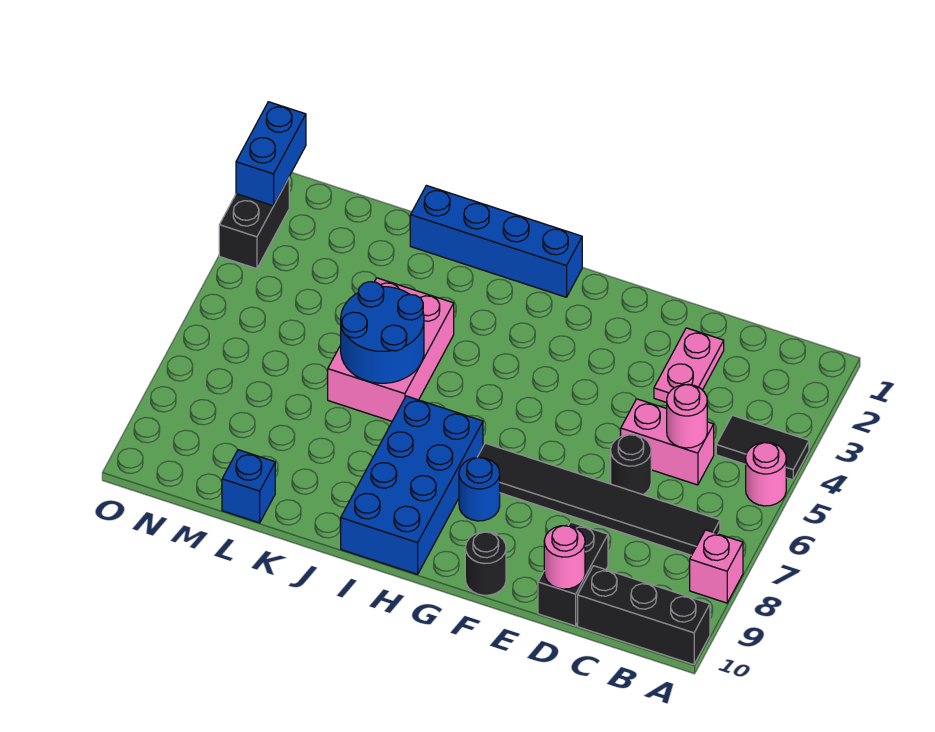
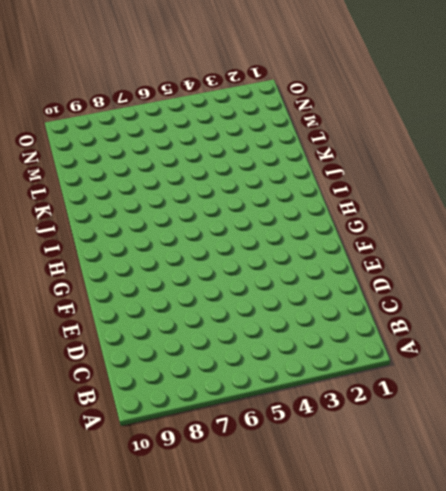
none -> black tile A4:B4 level 1
none -> pink round brick A5 level 1
none -> pink brick A8 level 1

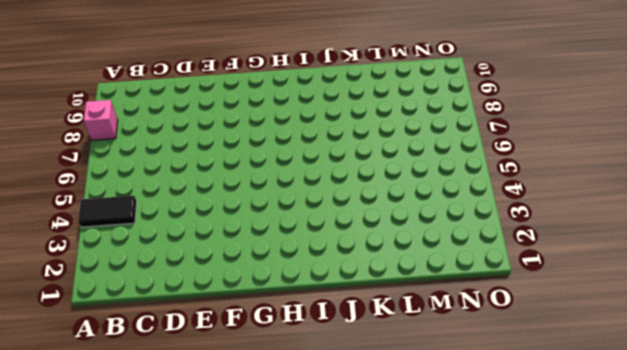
none -> pink round brick A5 level 1
none -> black brick A10:C10 level 1
none -> black tile B7:G7 level 1

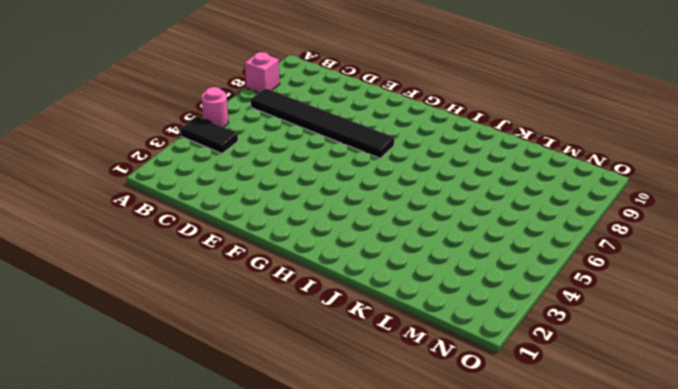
none -> black brick A10:C10 level 1
none -> pink brick C5:D5 level 1
none -> pink plate D2:D3 level 1

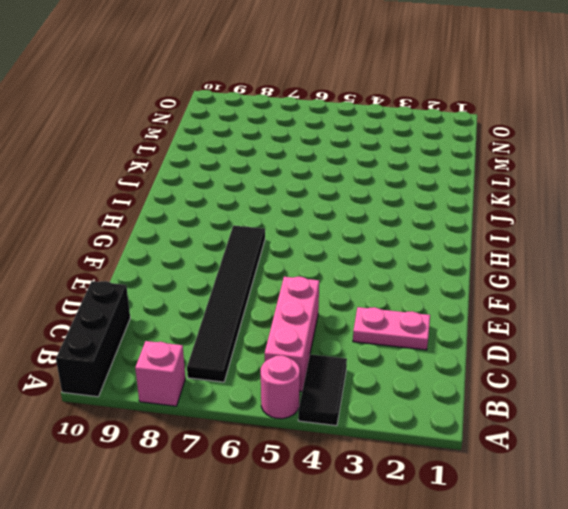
pink brick B5:D5 level 1 -> pink brick C5:D5 level 1
none -> black round brick D6 level 1
none -> black brick D9:D10 level 1
none -> black round brick F10 level 1

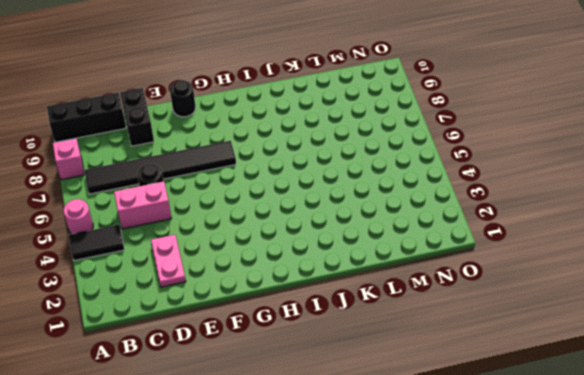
none -> blue round brick G8 level 1
none -> blue brick H1:K1 level 1
none -> blue brick H7:I10 level 1

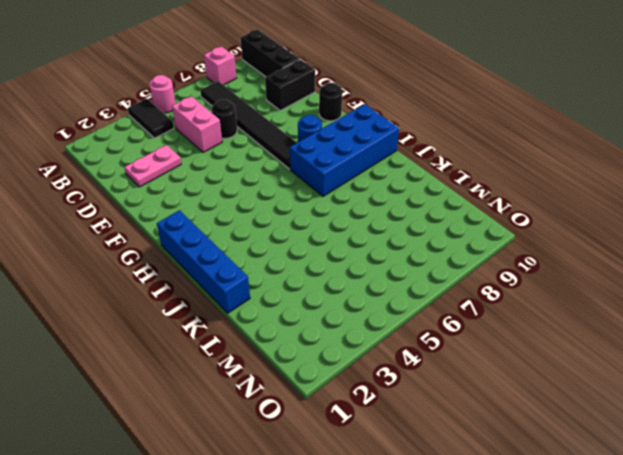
none -> pink brick J4:K6 level 1
none -> blue brick L10 level 1
none -> black brick O2:O3 level 1

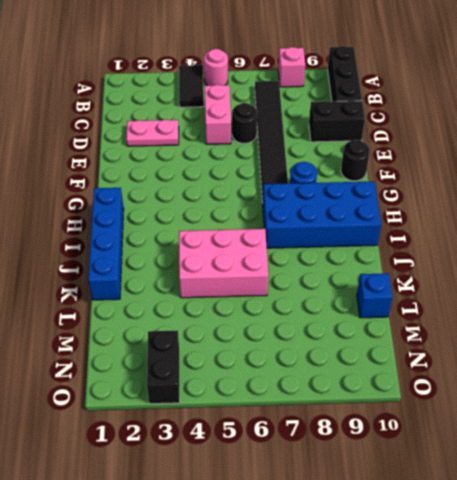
black brick N3:O3 level 1 -> black brick O2:O3 level 1
none -> pink round brick C5 level 2
none -> pink round brick D10 level 2
none -> blue round brick J5:K6 level 2

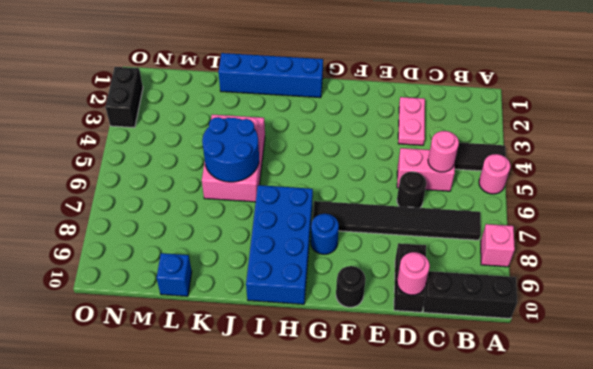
none -> blue brick O1:O2 level 2

